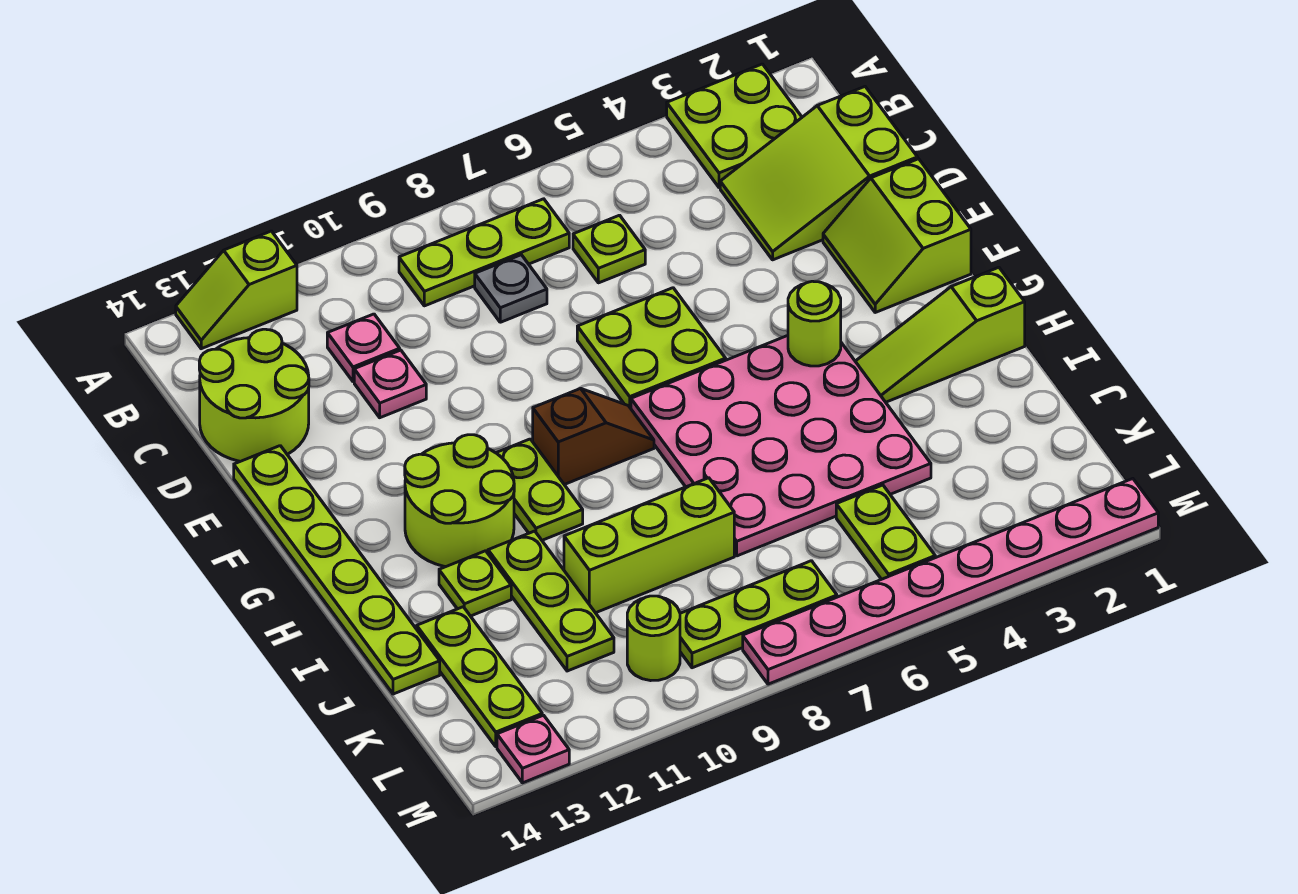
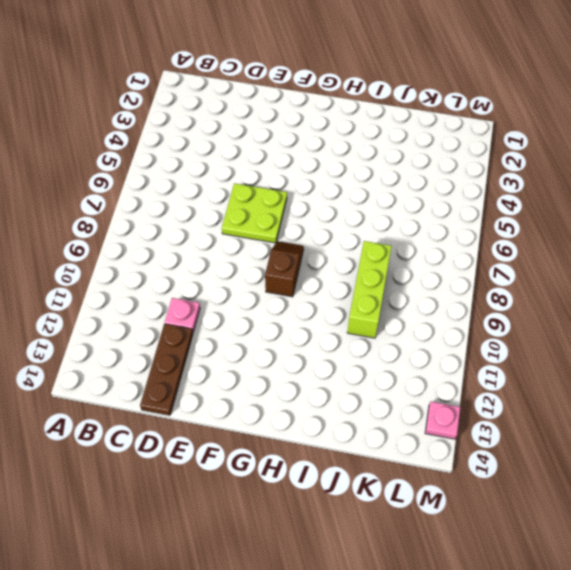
brown plate D12:D14 level 1 -> lime round brick C13:D14 level 1
none -> lime plate A2:B3 level 1
none -> lime slope A12:A13 level 1 top 12
none -> lime plate B7:B9 level 1

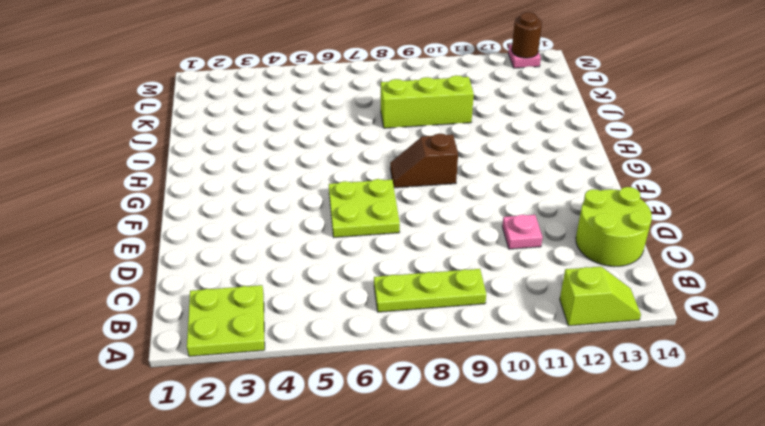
brown round brick M13 level 2 -> none
none -> lime slope C1:D3 level 1 top 1
none -> lime plate C6 level 1
none -> grey plate C8 level 1

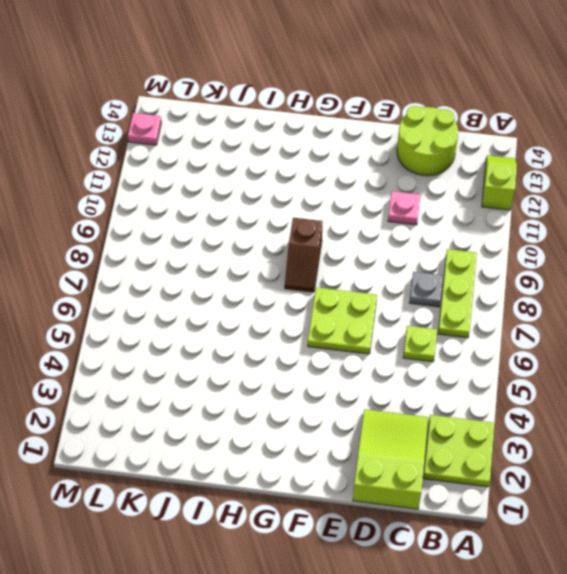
none -> pink plate C11 level 1
none -> lime slope E1:F2 level 1 top 1
none -> lime plate E14:J14 level 1

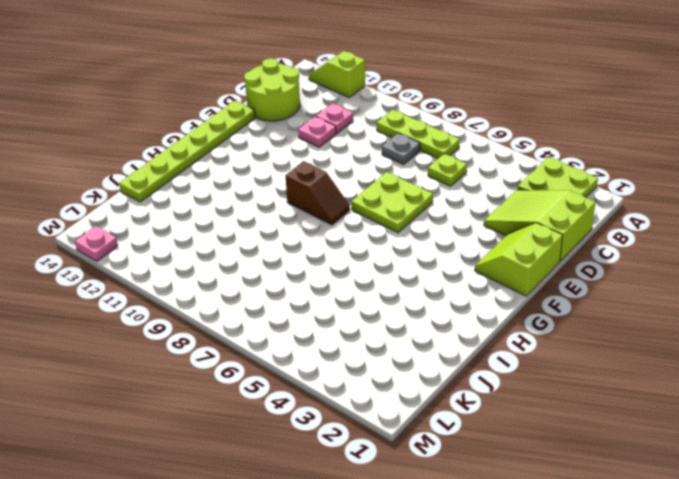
none -> pink plate G4:J7 level 1
none -> lime plate G10:H10 level 1
none -> lime round brick G11:H12 level 1

